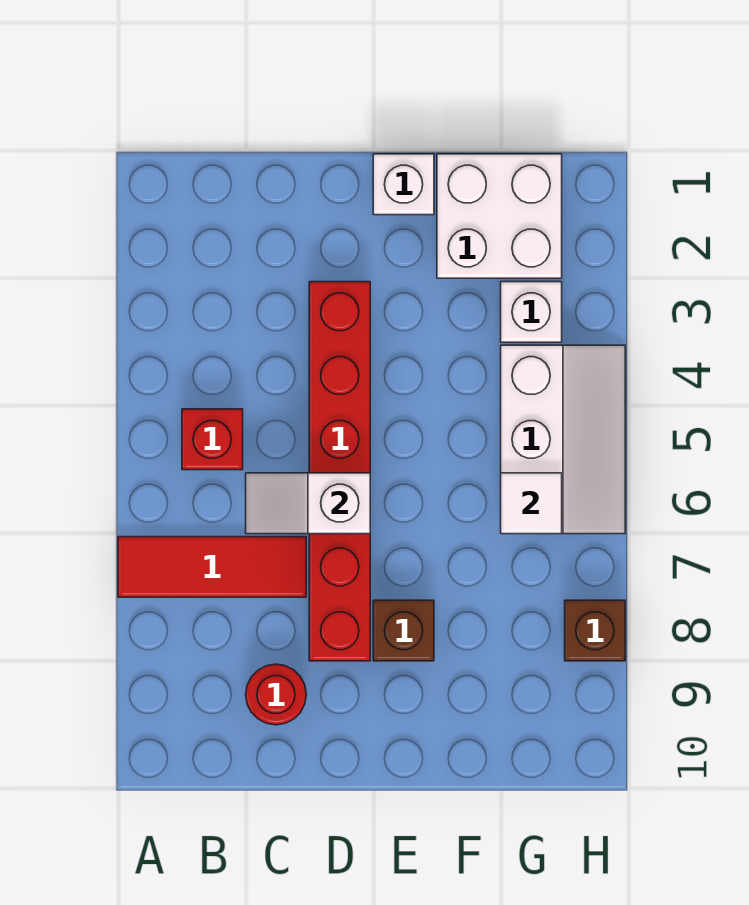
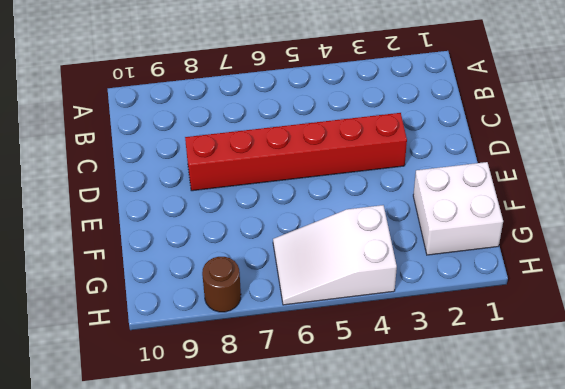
white slope G4:H6 level 1 top 4 -> white slope G4:H6 level 1 top G
brown round brick H8 level 1 -> brown brick H8 level 1
none -> red tile A7:C7 level 1
none -> red brick B5 level 1
none -> red round brick C9 level 1

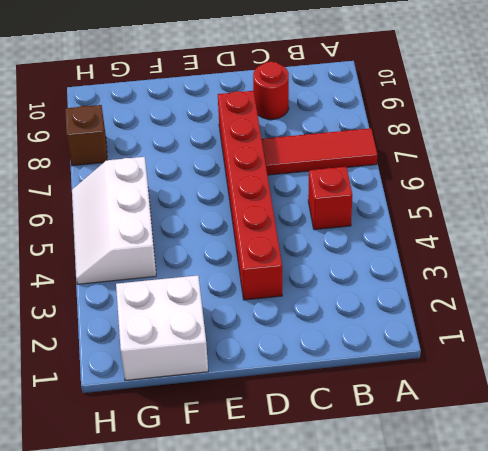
none -> white brick E1 level 1
none -> brown brick E8 level 1
none -> white brick G3 level 1

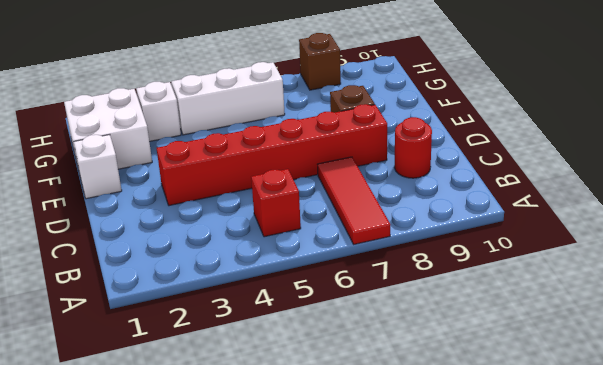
none -> white slope C6:D6 level 2 top D
none -> white tile G6 level 2

